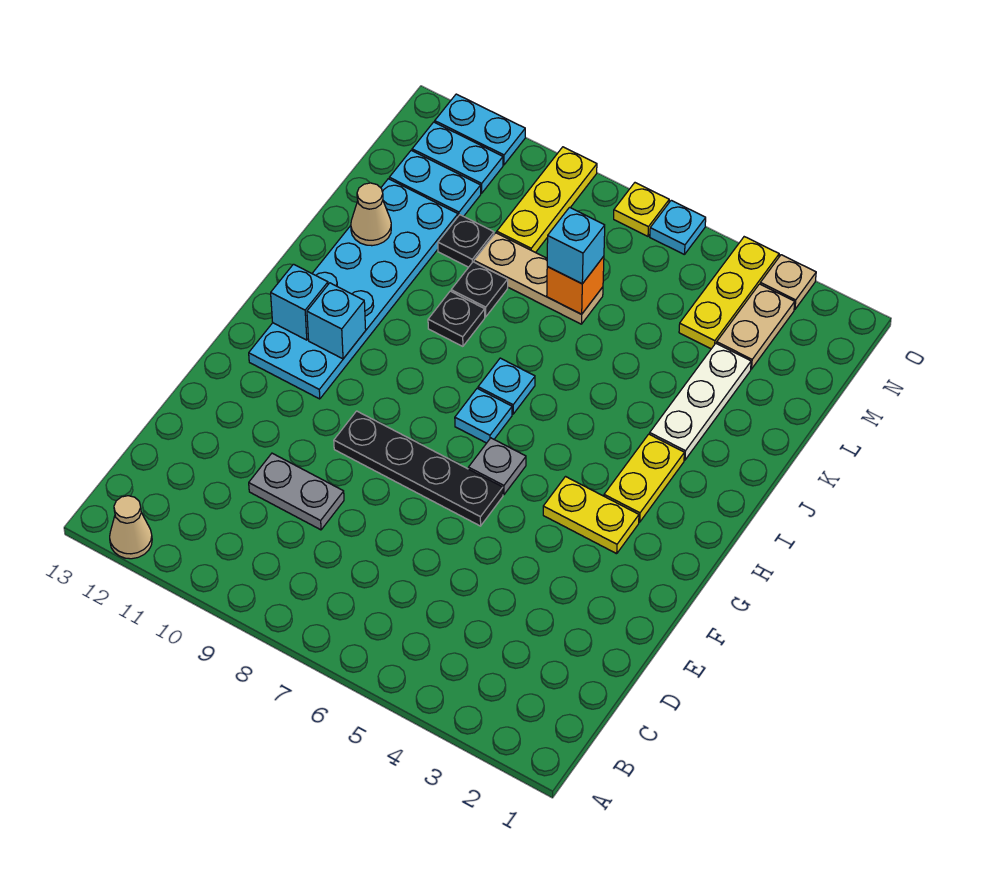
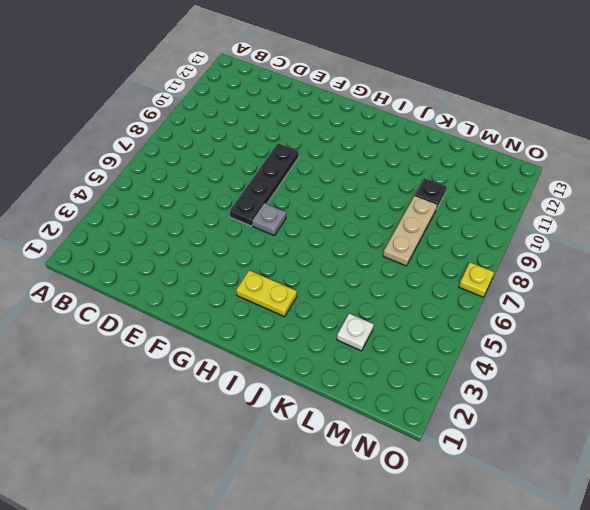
white plate L3 level 1 -> white plate J3:L3 level 1
none -> tan cone A12 level 1
none -> grey plate D9:D10 level 1
none -> yellow plate G3:G4 level 1

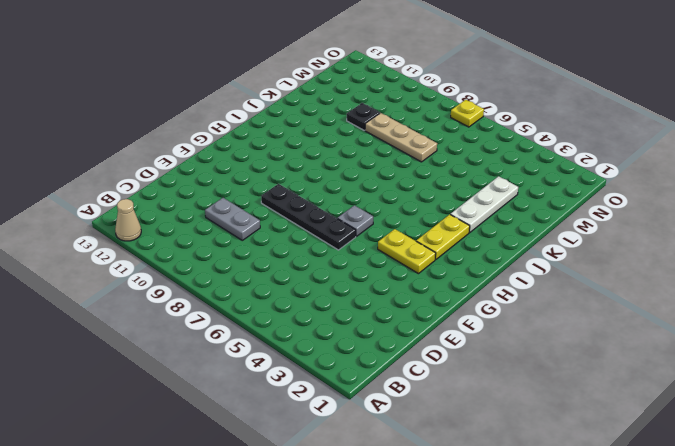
none -> cyan plate G11:L12 level 1
none -> cyan plate H7 level 1
none -> cyan plate I7 level 1

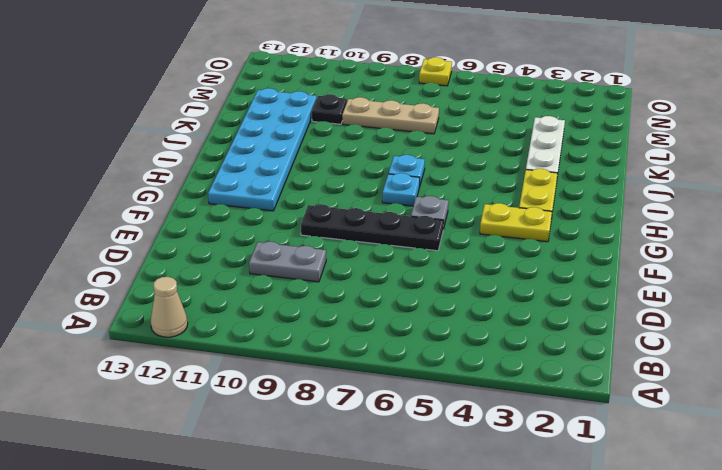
none -> black plate J9 level 1
none -> black plate K9 level 1
none -> tan plate M3:N3 level 1

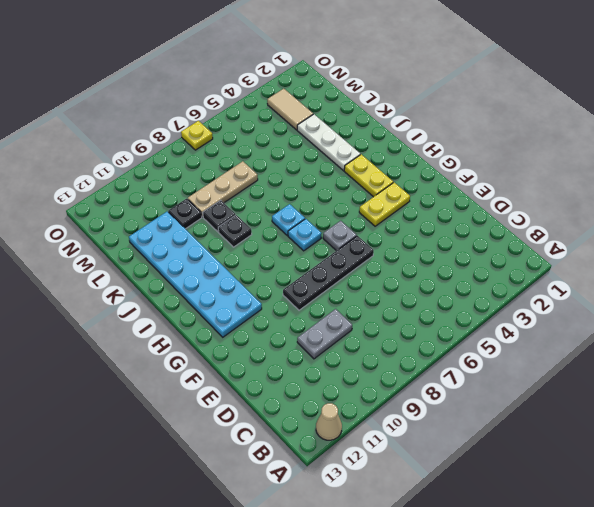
tan tile M3:N3 level 1 -> tan plate M3:N3 level 1
none -> yellow plate M4:O4 level 1
none -> yellow plate M9:O9 level 1
none -> cyan plate M11:M12 level 1

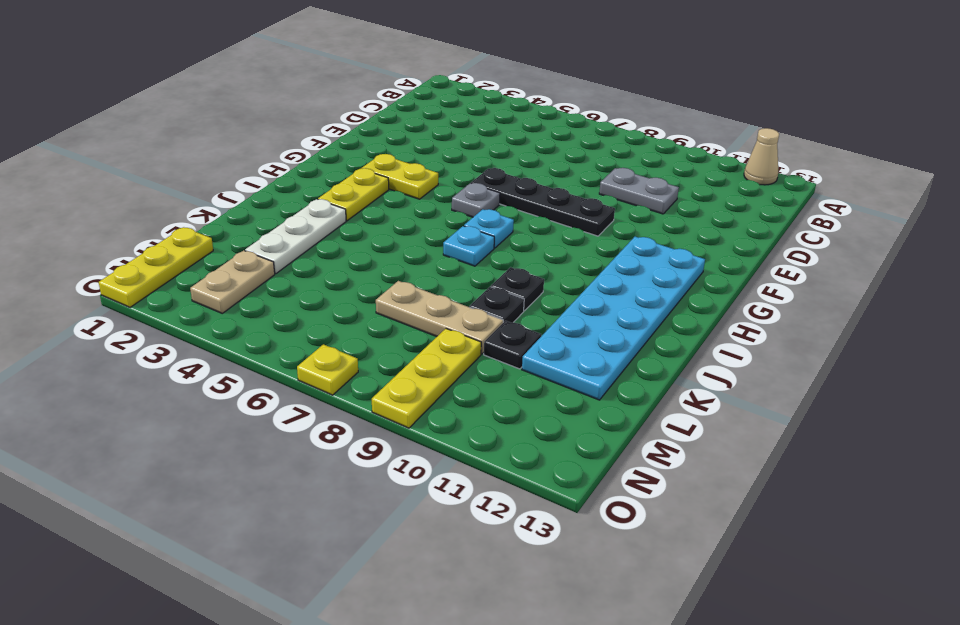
yellow plate M1:O1 level 1 -> yellow plate M4:O4 level 1
none -> cyan plate M11:M12 level 1
none -> cyan plate N11:N12 level 1
none -> tan plate O3 level 1

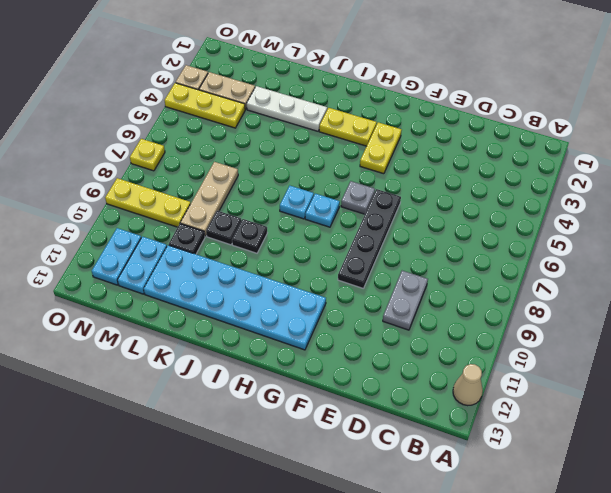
none -> cyan plate O6 level 1
none -> cyan plate O11:O12 level 1
none -> cyan brick H11 level 2

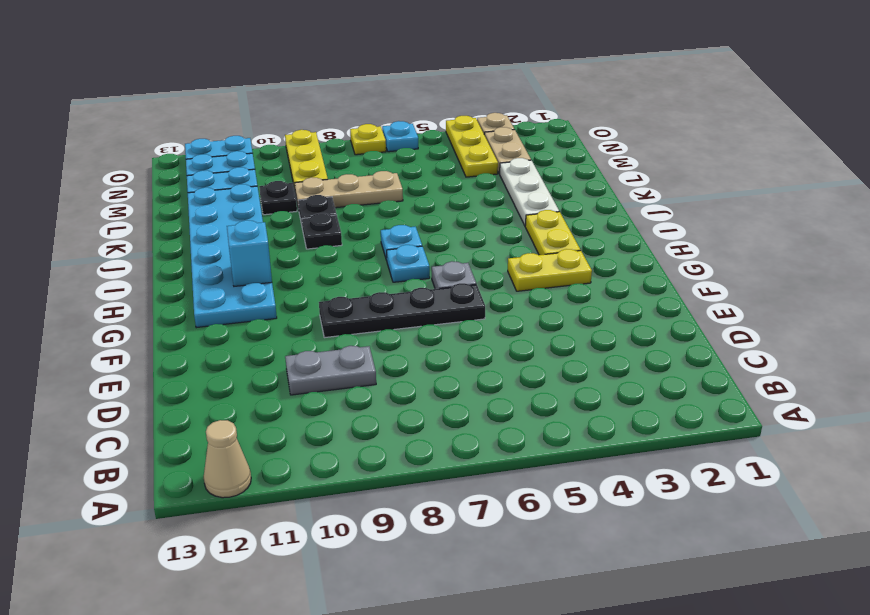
none -> cyan brick H12 level 2
none -> tan cone K12 level 2
none -> orange brick L7 level 2

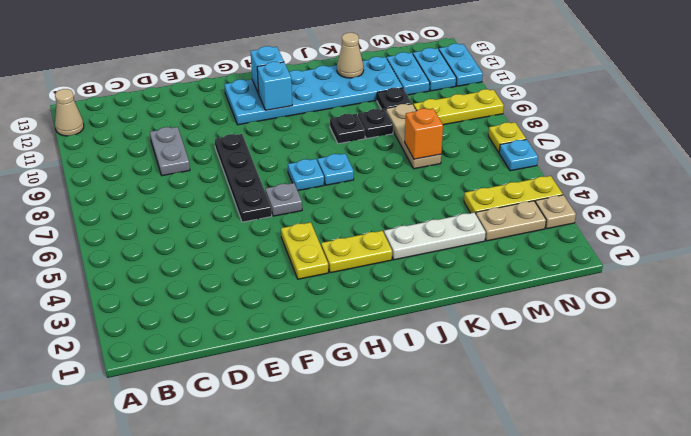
none -> cyan brick L7 level 3

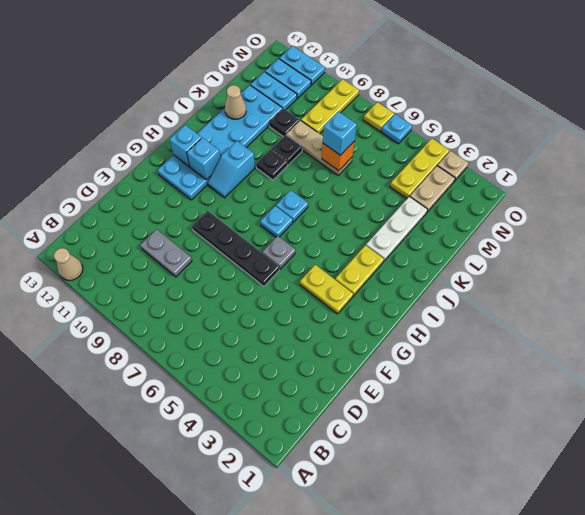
cyan slope H10:I10 level 1 top I -> none

